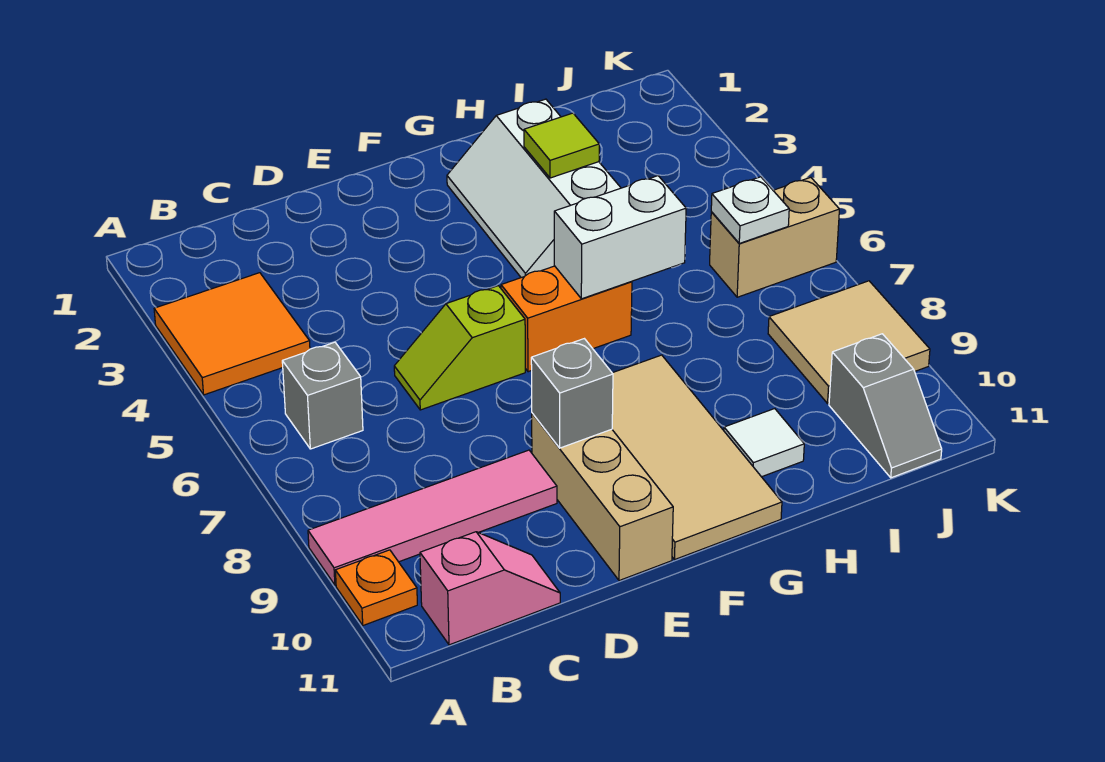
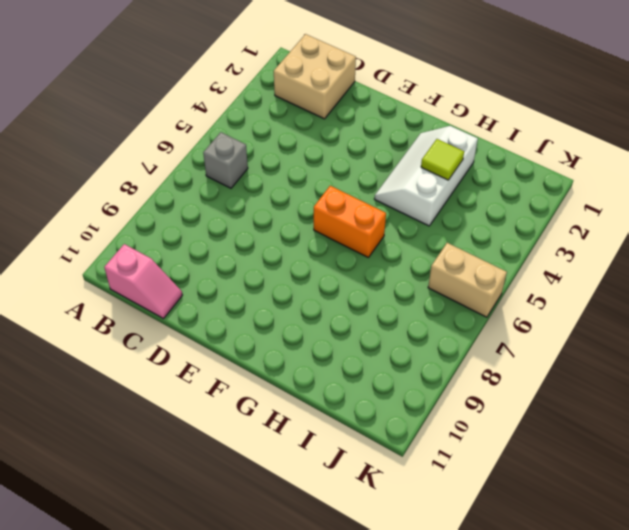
tan brick B1:C2 level 1 -> none
none -> orange tile A3:B4 level 1
none -> pink tile A9:D9 level 1
none -> orange plate A10 level 1

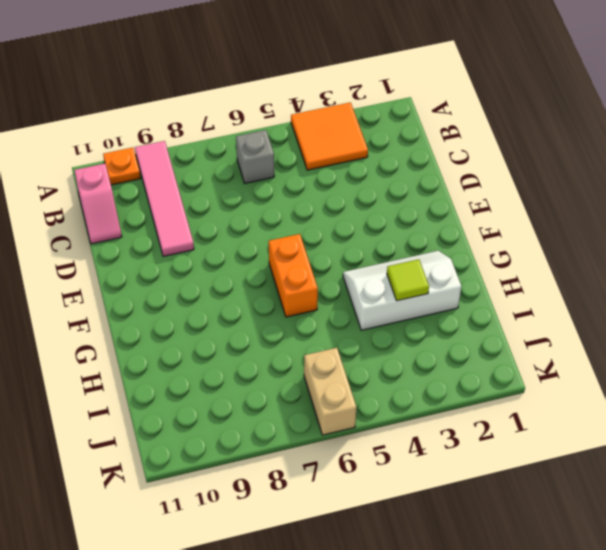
none -> lime slope D6:E6 level 1 top E
none -> tan brick E9:E11 level 1
none -> tan tile F8:G11 level 1

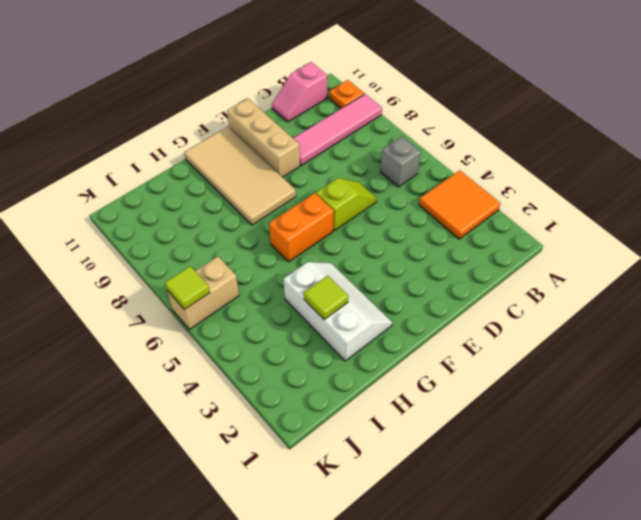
lime tile K6 level 2 -> none
none -> white tile H10 level 1
none -> tan tile J8:K9 level 1
none -> grey slope J10:J11 level 1 top 10

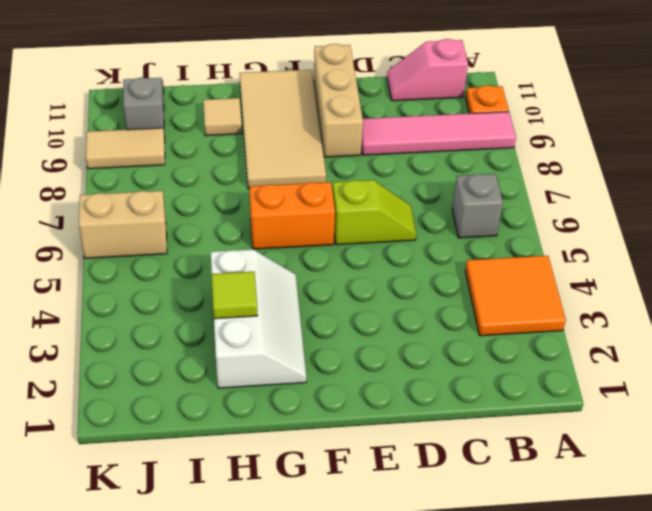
tan tile H10 level 1 -> white tile H10 level 1
tan tile J9:K9 level 1 -> tan tile J8:K9 level 1
none -> grey brick E9 level 2
none -> white brick G6:H6 level 2
none -> white plate J6 level 2

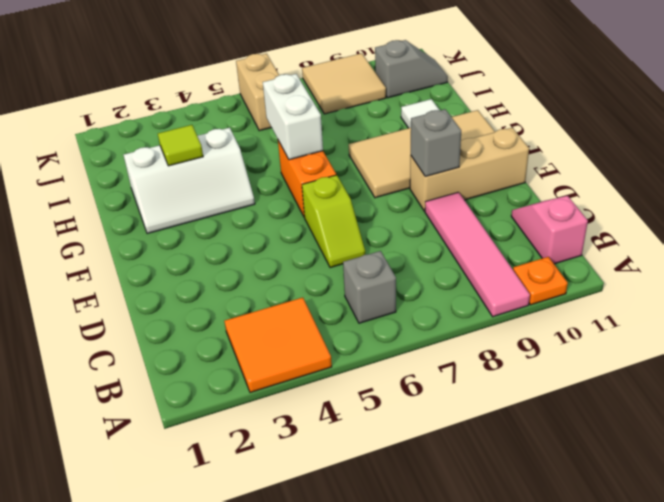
none -> white plate J6 level 2

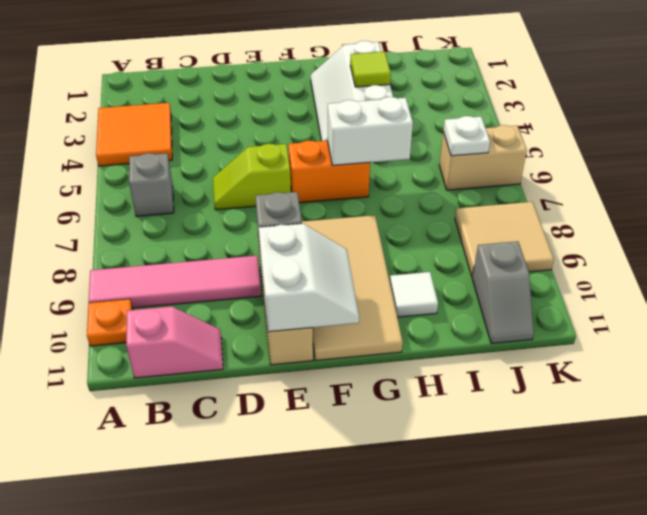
white slope E10:F11 level 2 top E -> none

